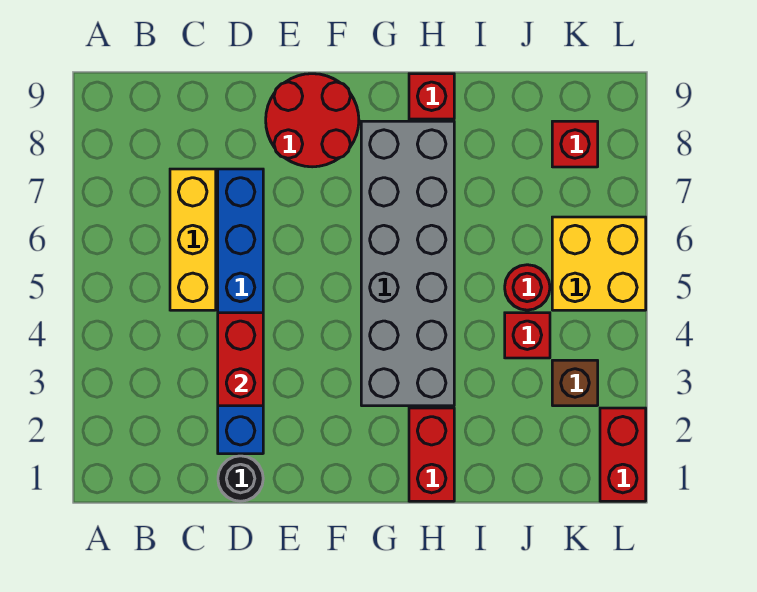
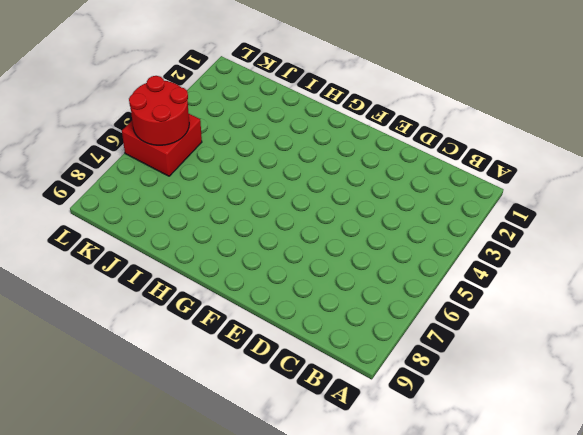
red brick K5:L6 level 1 -> yellow brick K5:L6 level 1
red round brick K5:L6 level 2 -> red round brick E8:F9 level 1
none -> yellow brick C5:C7 level 1
none -> black round brick D1 level 1
none -> blue brick D2:D7 level 1

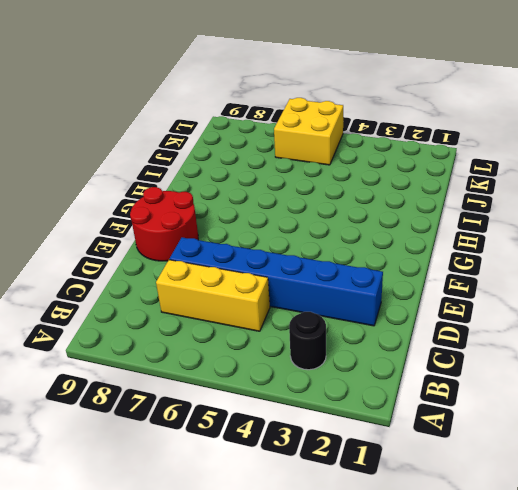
black round brick B3 level 1 -> black round brick D1 level 1
none -> grey brick G3:H8 level 1
none -> red brick H1:H2 level 1
none -> red brick H9 level 1

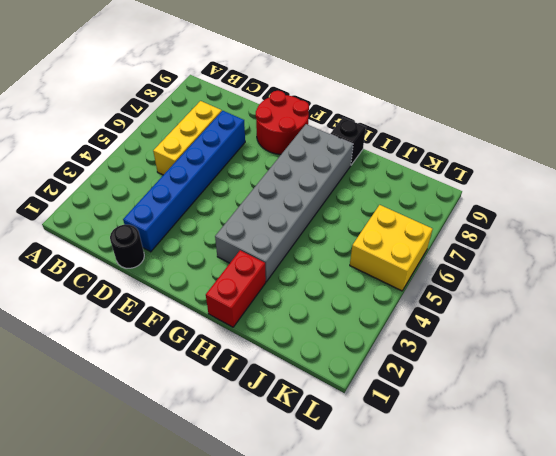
black brick H9 level 1 -> red brick H9 level 1
none -> red brick J4 level 1
none -> red round brick J5 level 1
none -> brown brick K3 level 1

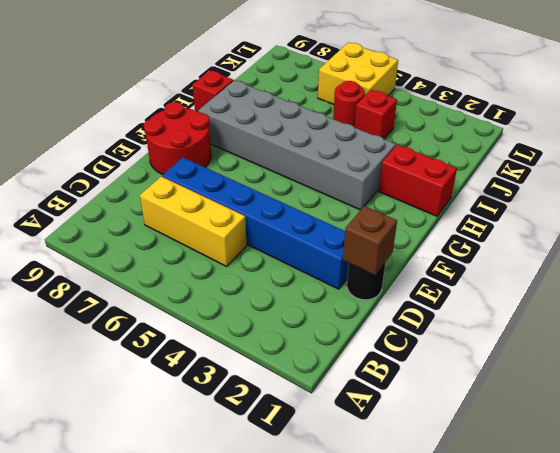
brown brick D1 level 2 -> brown brick K3 level 1
none -> red brick K8 level 1
none -> red brick L1:L2 level 1
none -> red brick D3:D4 level 2

